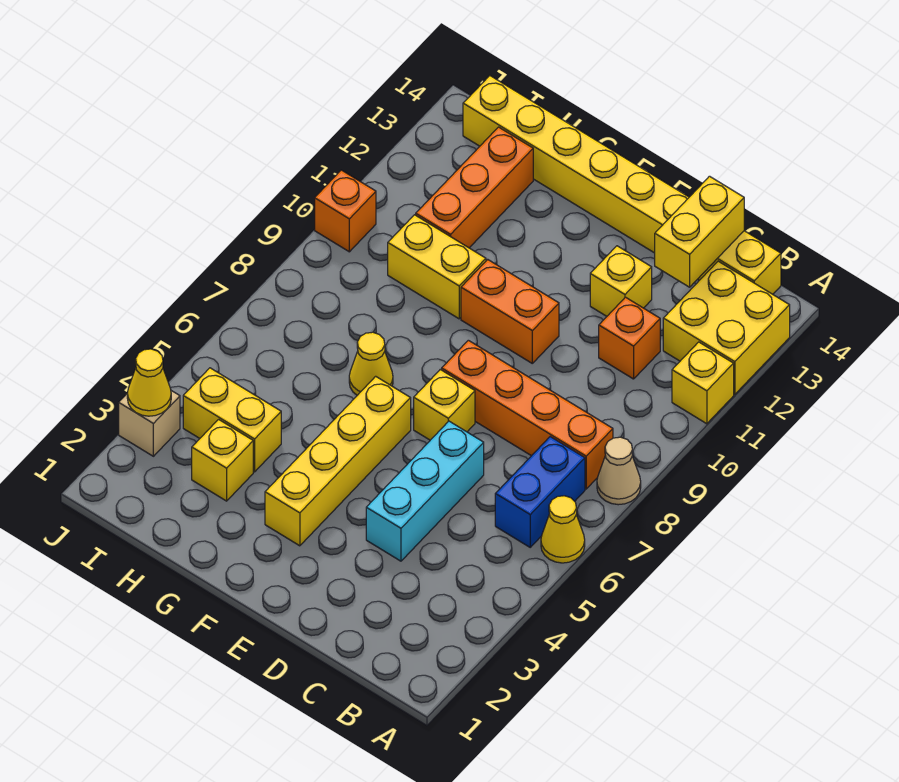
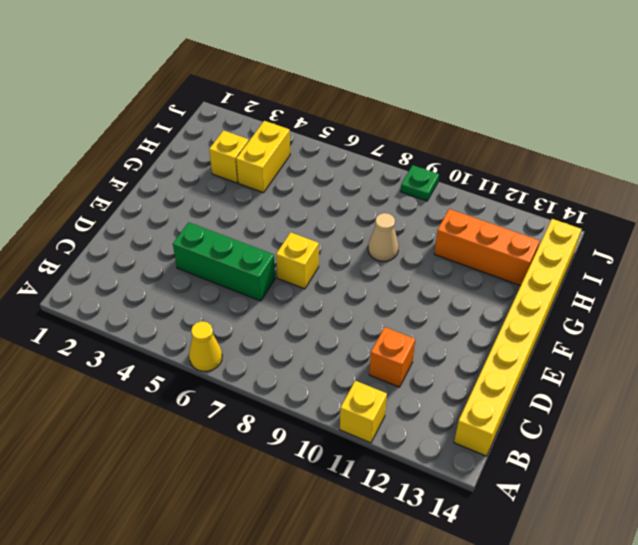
green brick D4:D6 level 1 -> cyan brick D4:D6 level 1
tan cone G9 level 1 -> tan cone A8 level 1
green plate J9 level 1 -> none
none -> yellow brick A12:B13 level 1
none -> blue brick B6:B7 level 1
none -> orange brick B8:E8 level 1

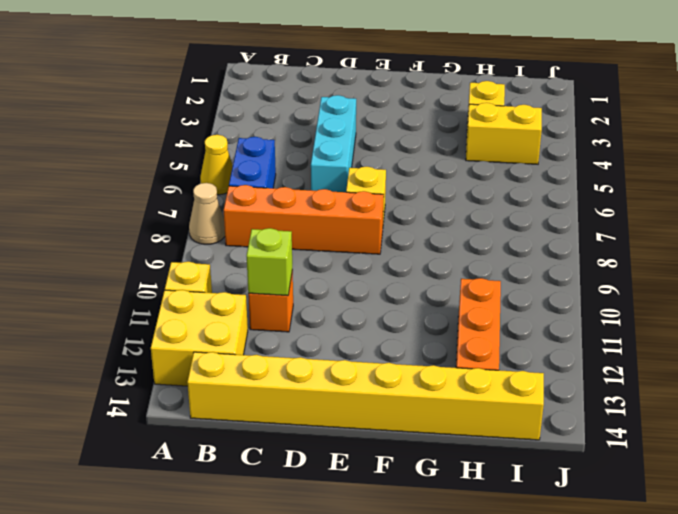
lime brick C11 level 2 -> none
none -> yellow brick D12 level 1
none -> orange brick E10:F10 level 1
none -> yellow brick F3:F6 level 1

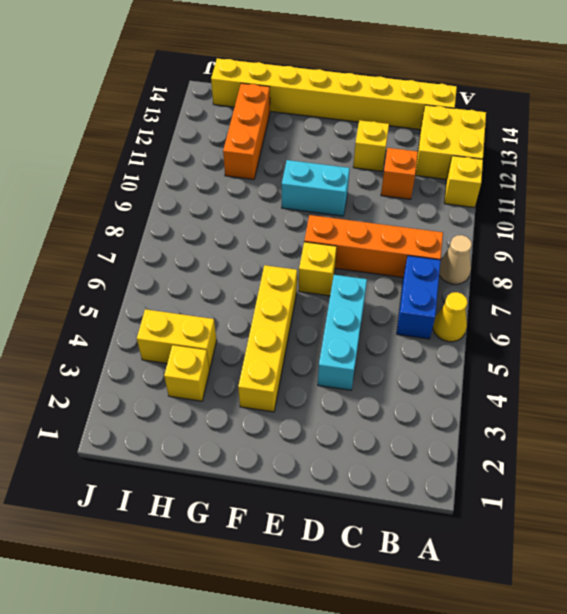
cyan brick E10:F10 level 1 -> orange brick E10:F10 level 1
none -> yellow cone G7 level 1
none -> yellow brick G10:H10 level 1
none -> tan brick J3 level 1

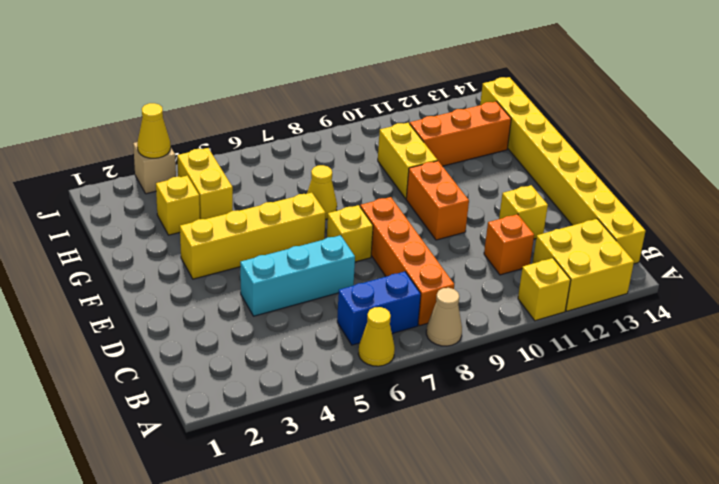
none -> orange brick J10 level 1
none -> yellow brick C13:C14 level 2

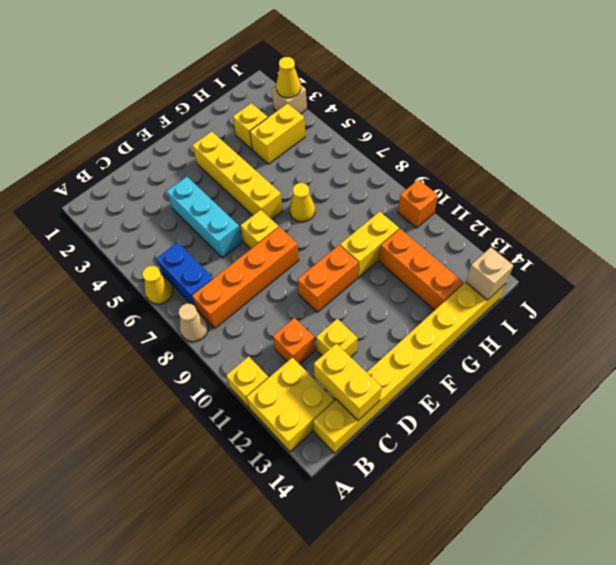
tan brick I14 level 2 -> none

